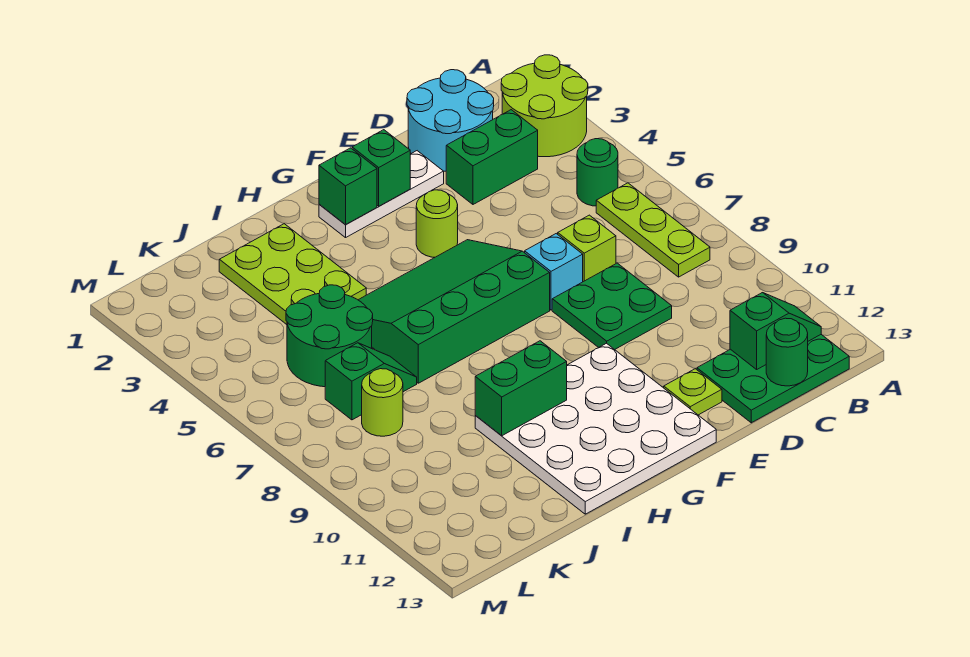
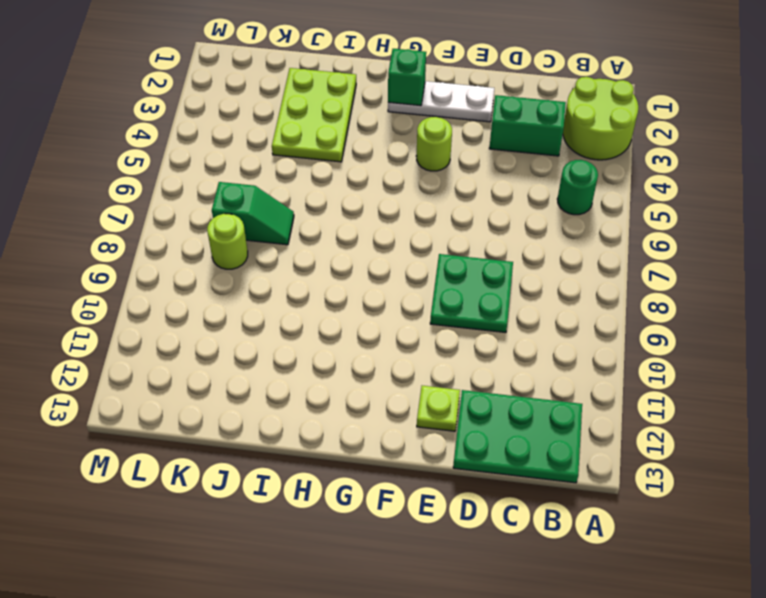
none -> lime plate B6:B8 level 1
none -> cyan round brick C1:D2 level 1
none -> lime brick D7 level 1

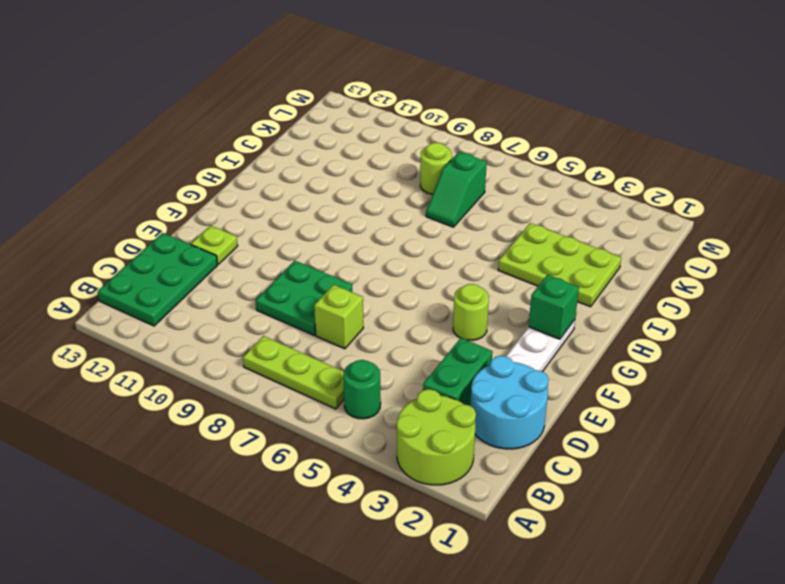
none -> cyan brick E7 level 1
none -> green slope F5:I7 level 1 top 7
none -> white plate F10:I13 level 1

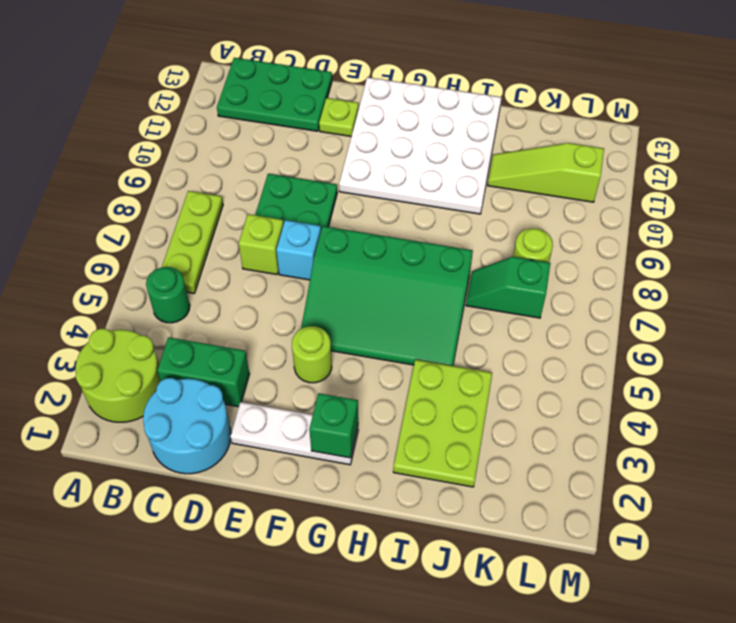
lime slope J11:L11 level 1 top L -> none
none -> green round brick J5:K6 level 1
none -> green slope B12:C12 level 2 top C
none -> green round brick C13 level 2

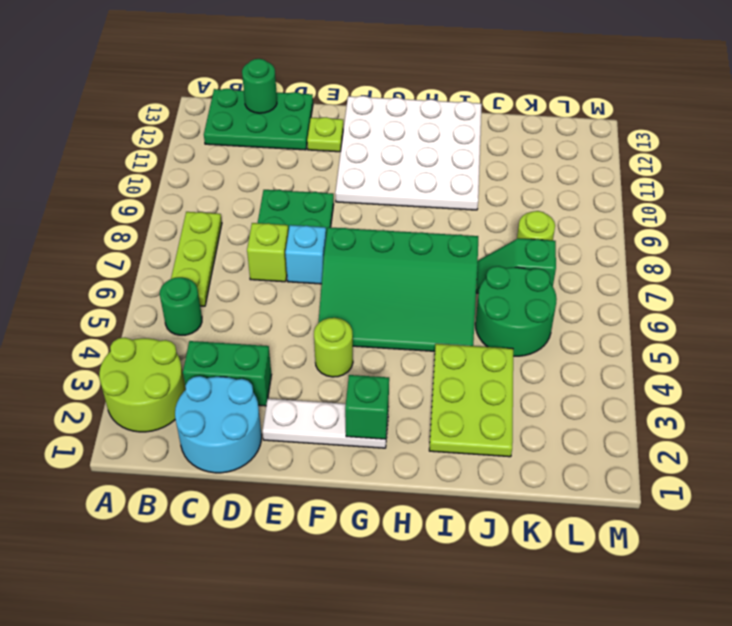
none -> green slope B12:C12 level 2 top C
none -> green brick F2 level 2
none -> green brick H10:I10 level 2

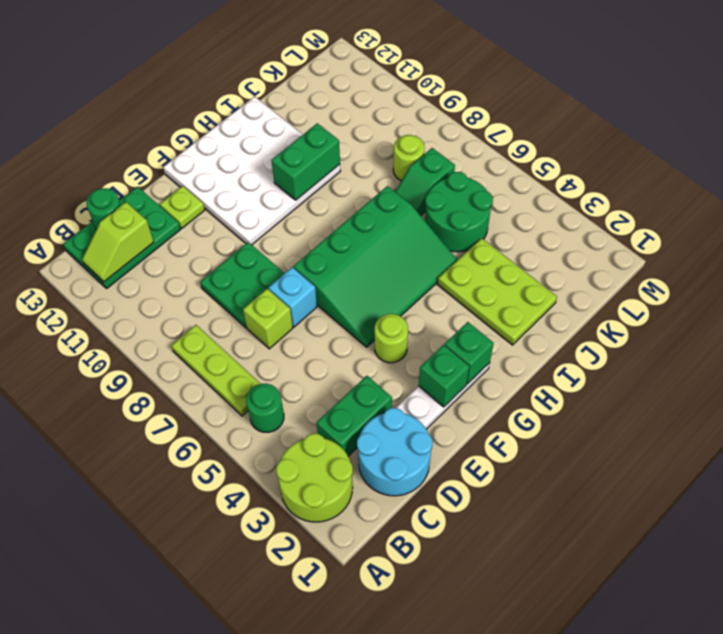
lime slope B12:C12 level 2 top C -> green slope B12:C12 level 2 top C

